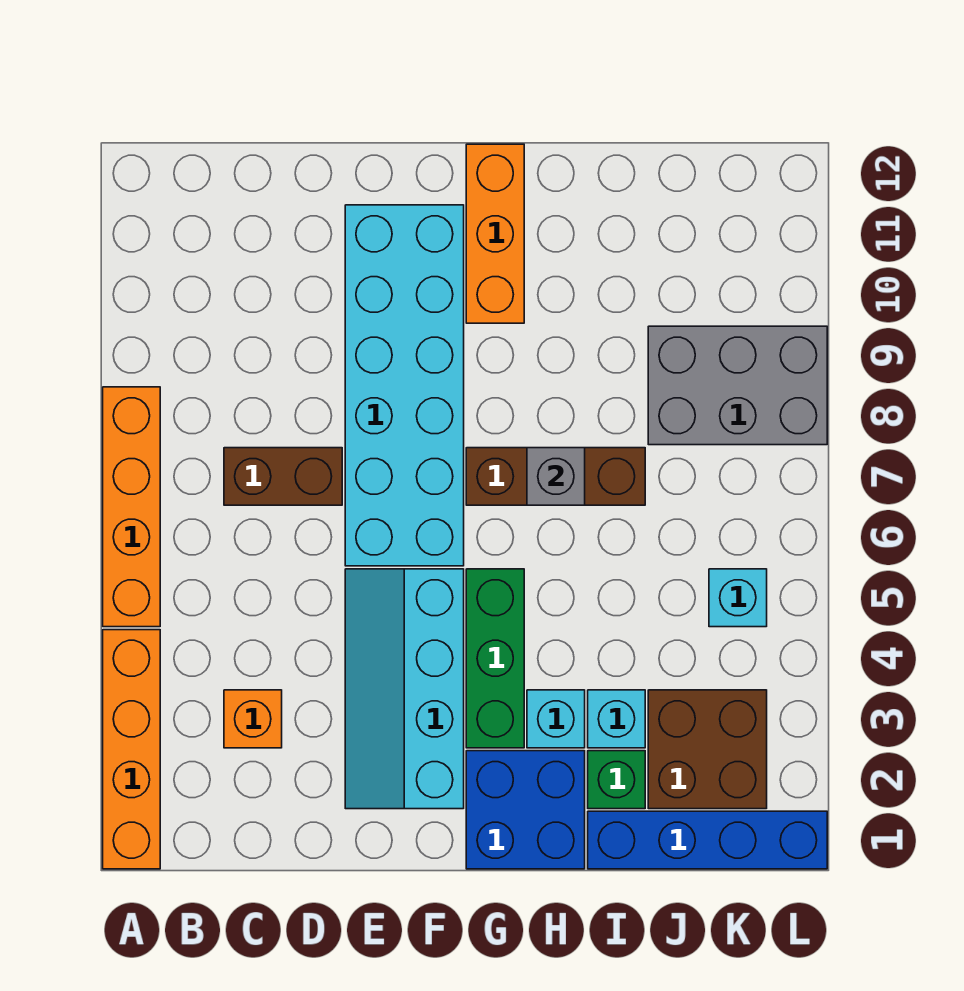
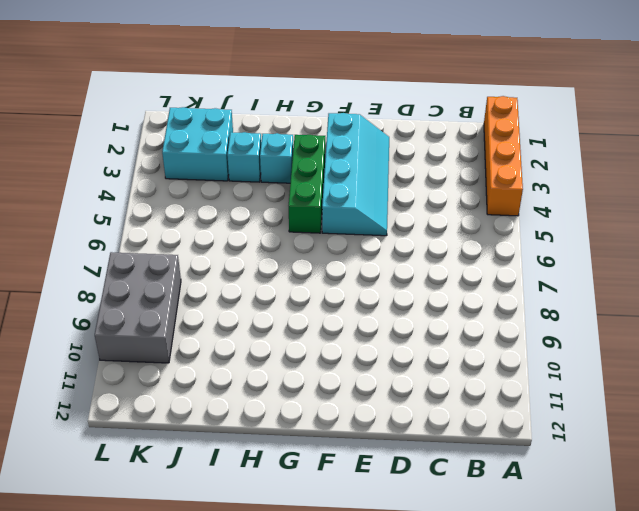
cyan brick J2:K3 level 1 -> brown brick J2:K3 level 1
grey brick K8:L10 level 1 -> grey brick J8:L9 level 1
none -> orange brick A5:A8 level 1
none -> orange brick C3 level 1
none -> brown brick C7:D7 level 1

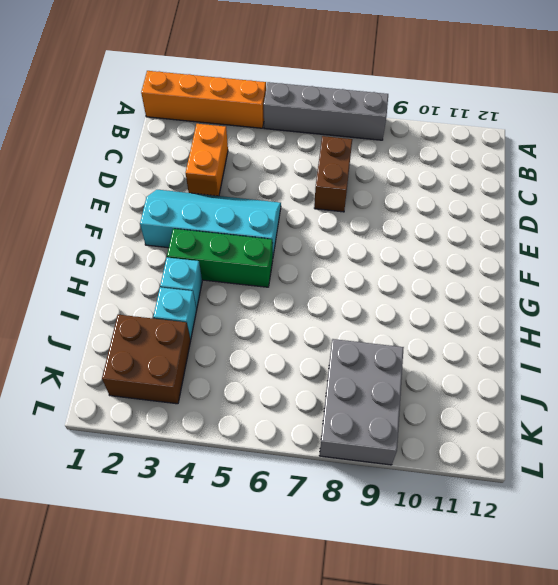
grey brick A5:A8 level 1 -> orange brick A5:A8 level 1
orange brick C3:D3 level 1 -> orange brick C3 level 1
none -> cyan brick E6:F11 level 1
none -> blue brick G1:H2 level 1
none -> brown brick G7:I7 level 1

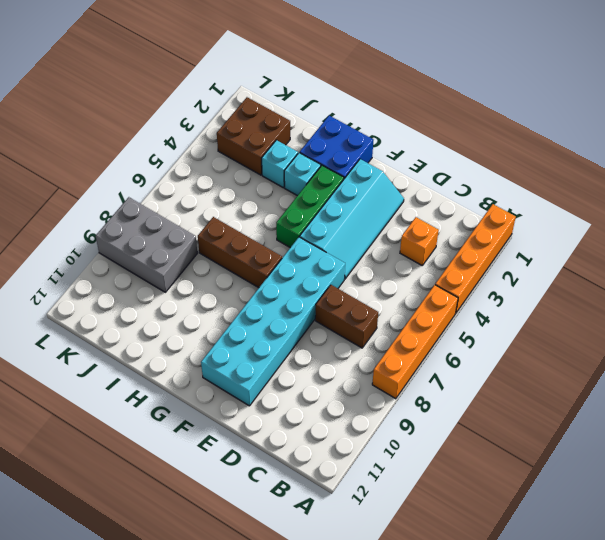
none -> orange brick G10:G12 level 1
none -> blue brick I1:L1 level 1
none -> green brick I2 level 1

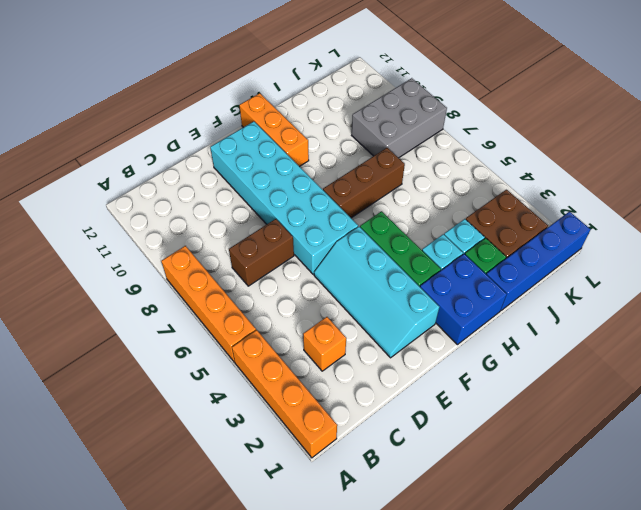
none -> cyan brick K5 level 1
none -> grey brick H7 level 2

